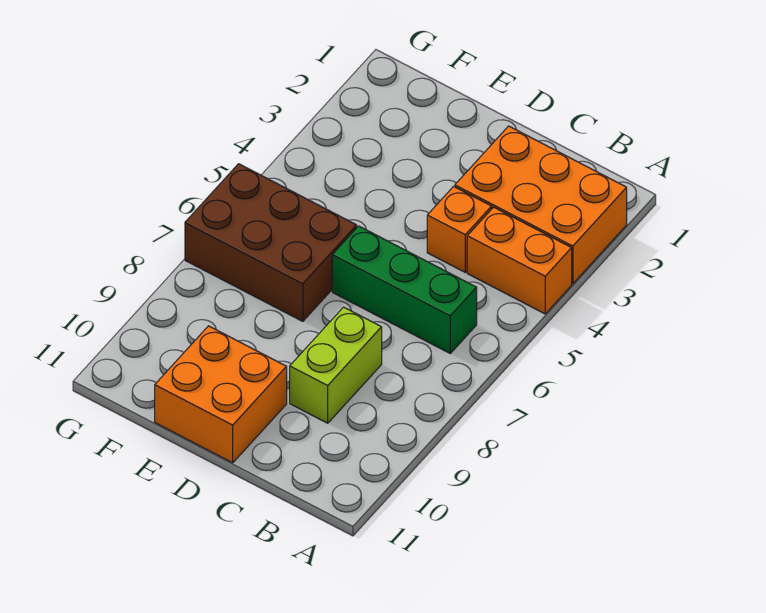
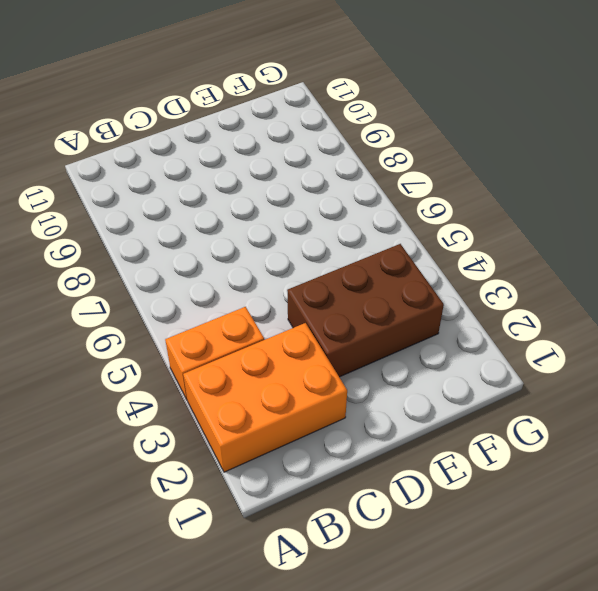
brown brick D3:F4 level 1 -> brown brick E6:G7 level 1
none -> green brick B6:D6 level 1
none -> orange brick C4 level 1

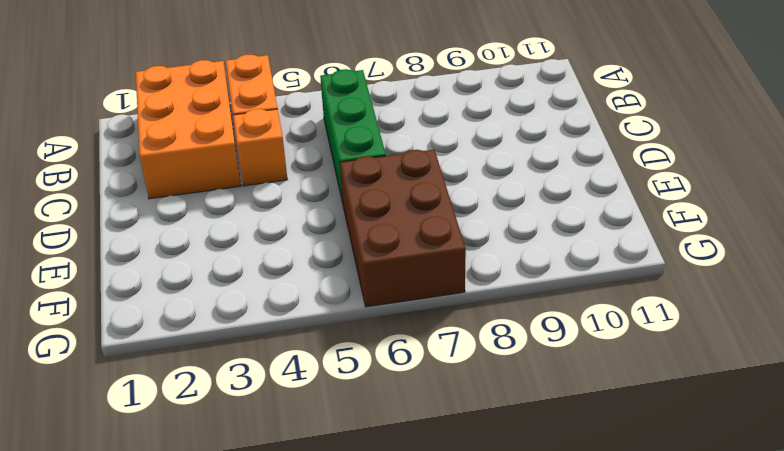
none -> lime brick C8:C9 level 1
none -> orange brick D10:E11 level 1

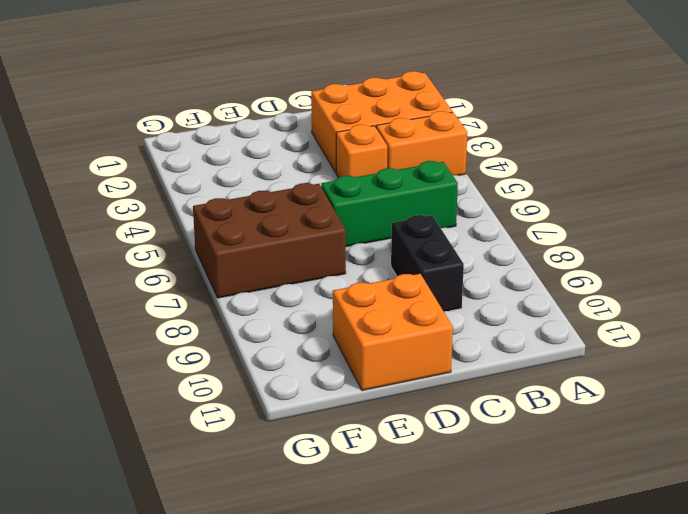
black brick C8:C9 level 1 -> lime brick C8:C9 level 1

